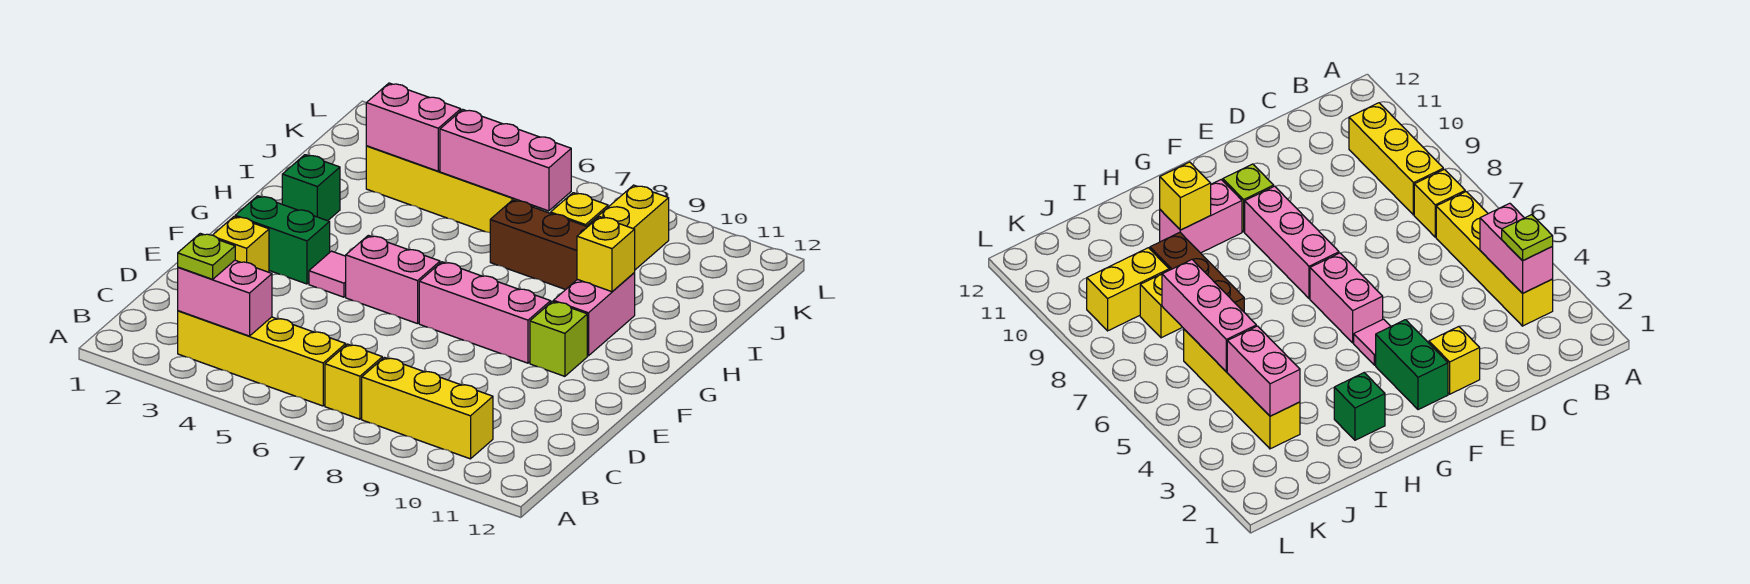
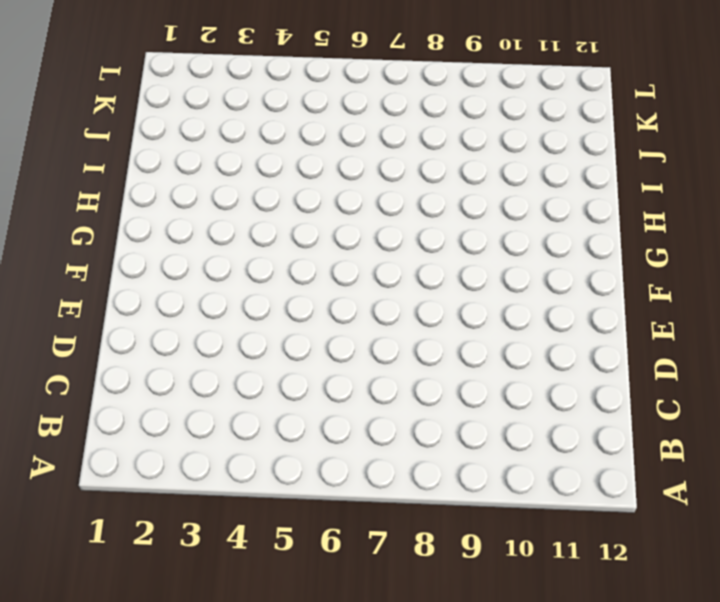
none -> yellow brick B3:B6 level 1
none -> yellow brick B7 level 1
none -> yellow brick B8:B10 level 1

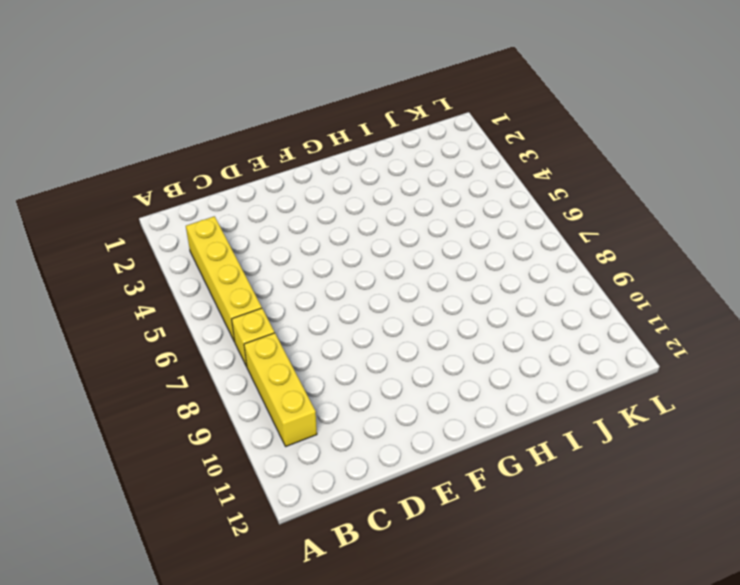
none -> yellow brick E2 level 1
none -> green brick F2:F3 level 1
none -> pink tile F4 level 1

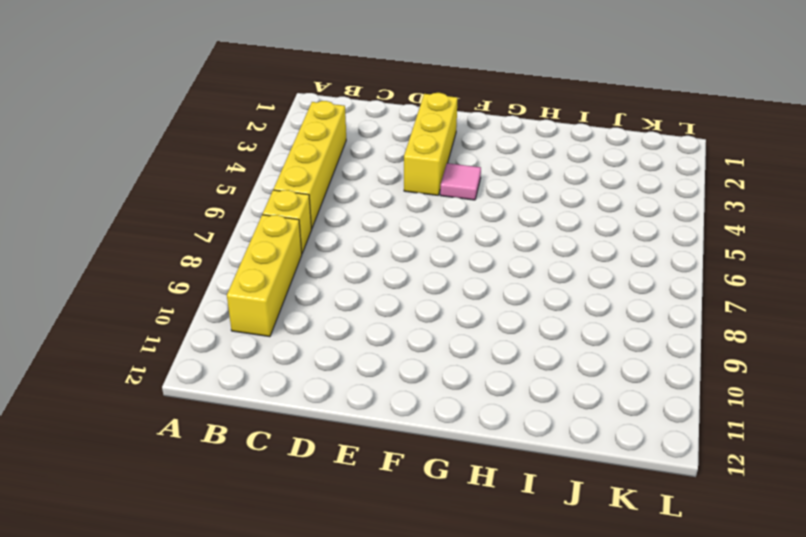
yellow brick E2:E4 level 1 -> yellow brick E2 level 1
none -> green brick F2:F3 level 1
none -> pink brick F5:F6 level 1
none -> pink brick F7:F9 level 1

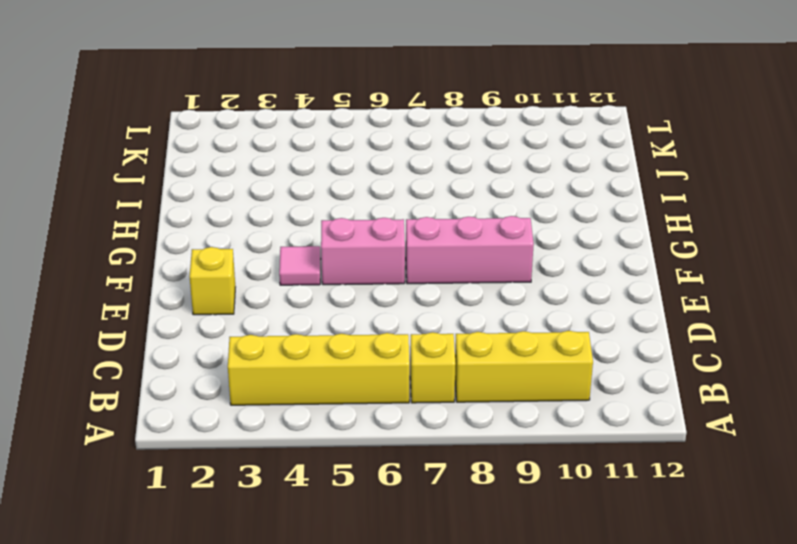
none -> green brick F2:F3 level 1
none -> lime brick F10 level 1
none -> pink brick G10:H10 level 1

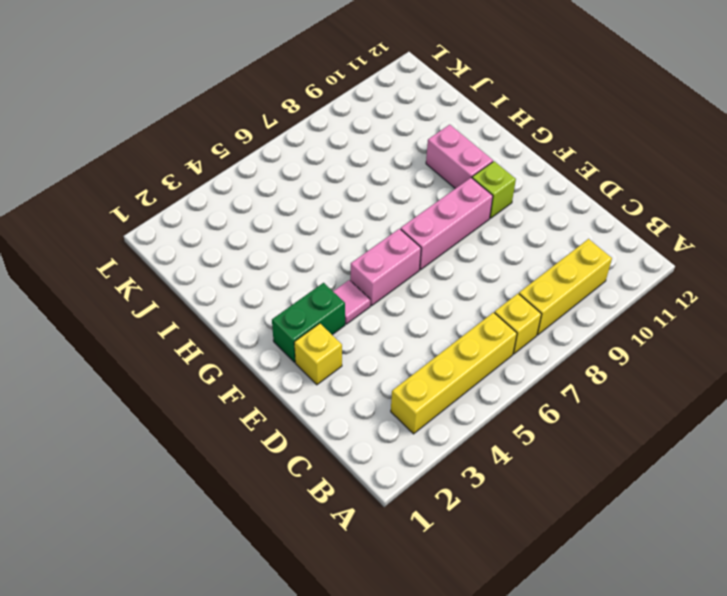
none -> green brick H2 level 1
none -> brown brick I7:I9 level 1
none -> yellow brick J3:J6 level 1

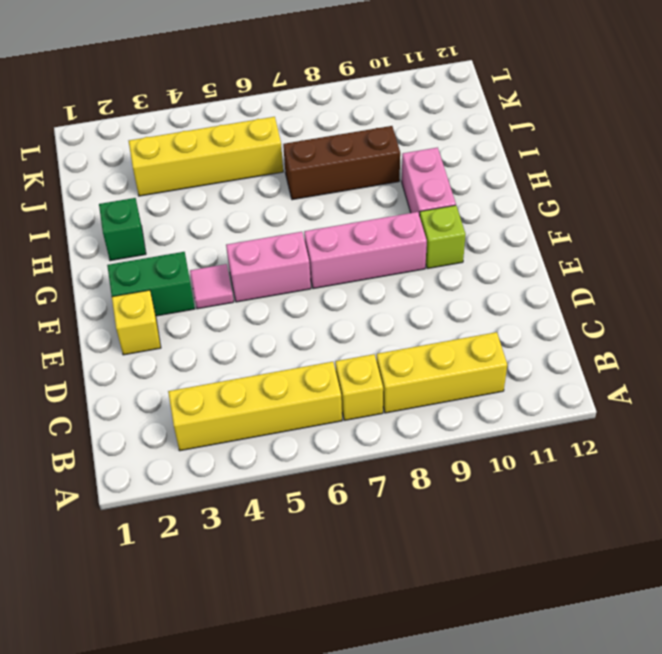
none -> yellow brick J8 level 1
none -> yellow brick J9:K9 level 1
none -> pink brick B3:B4 level 2

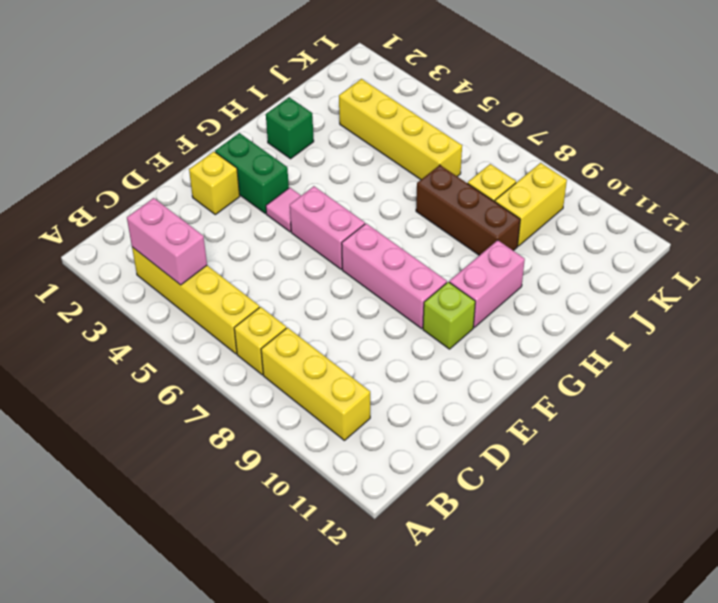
none -> yellow brick H10 level 2
none -> pink brick J3:J4 level 2
none -> pink brick J5:J7 level 2

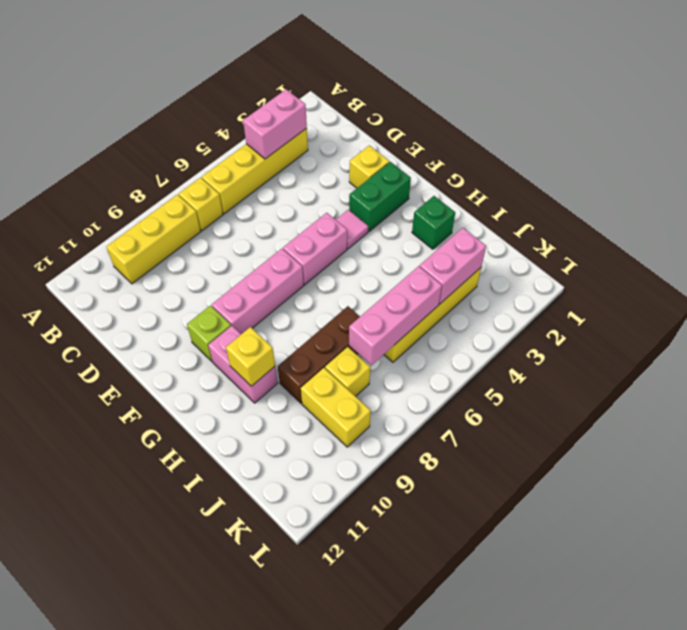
none -> lime plate B3 level 3

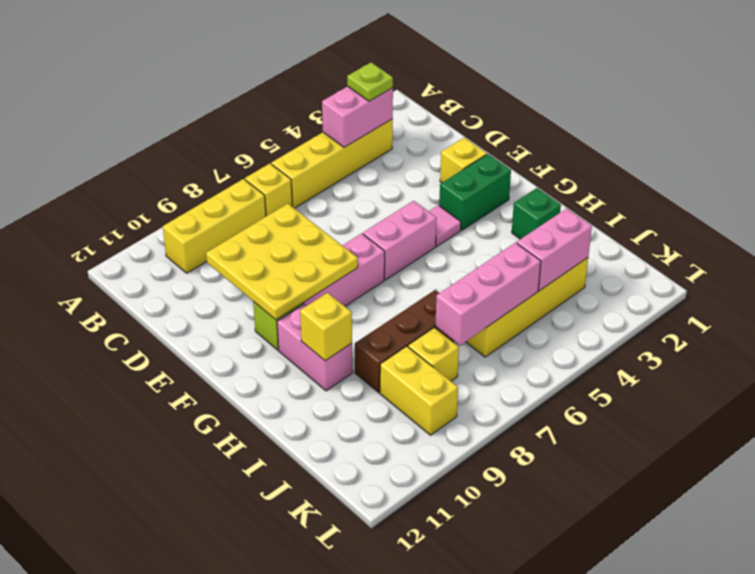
yellow plate D8:F10 level 2 -> none

